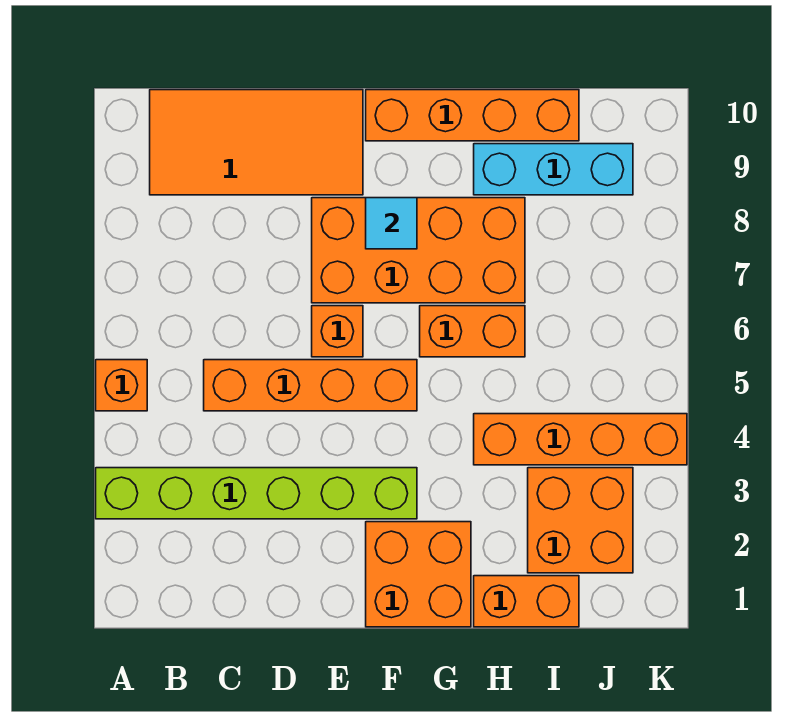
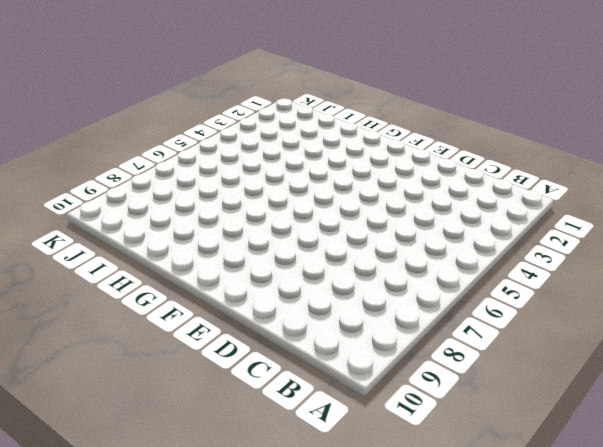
none -> lime brick A3:F3 level 1
none -> orange brick A5 level 1
none -> orange tile B9:E10 level 1

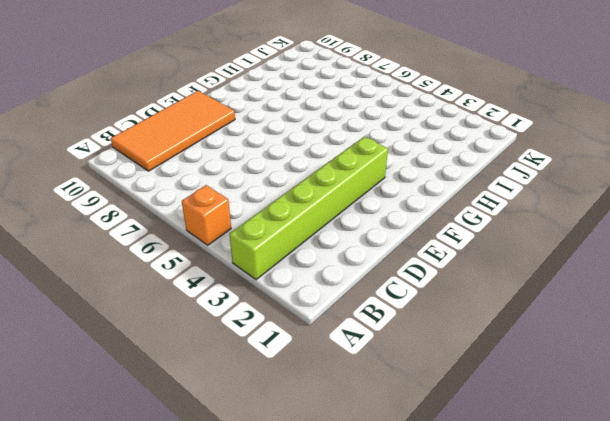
none -> orange brick C5:F5 level 1
none -> orange brick E6 level 1
none -> orange brick E7:H8 level 1

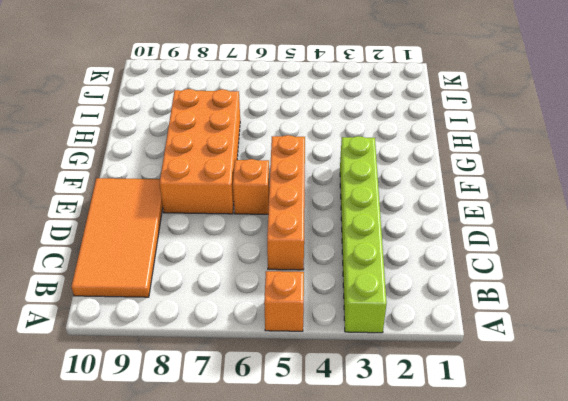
none -> orange brick F1:G2 level 1
none -> orange brick F10:I10 level 1
none -> orange brick G6:H6 level 1

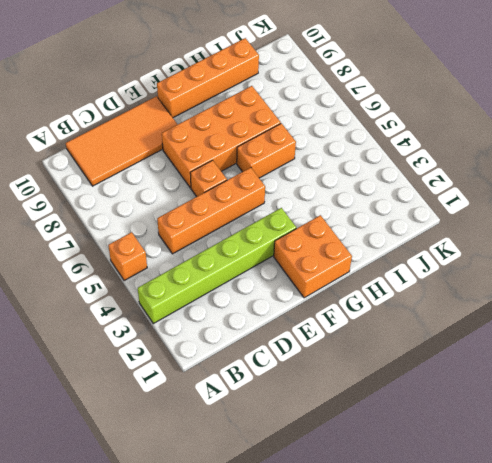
none -> orange brick H1:I1 level 1
none -> orange brick H4:K4 level 1
none -> cyan brick H9:J9 level 1

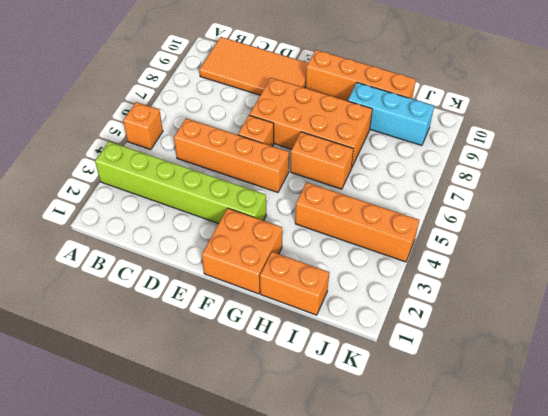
none -> orange brick I2:J3 level 1
none -> cyan tile F8 level 2

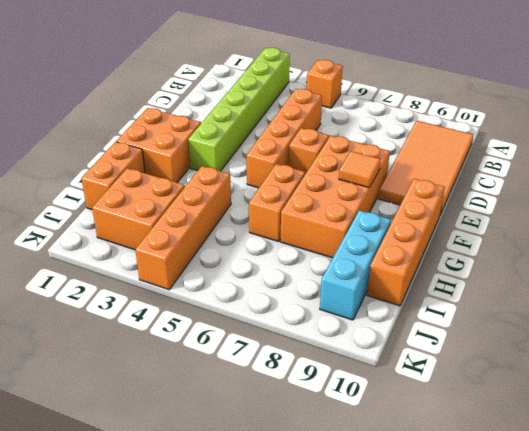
orange tile F8 level 2 -> cyan tile F8 level 2

